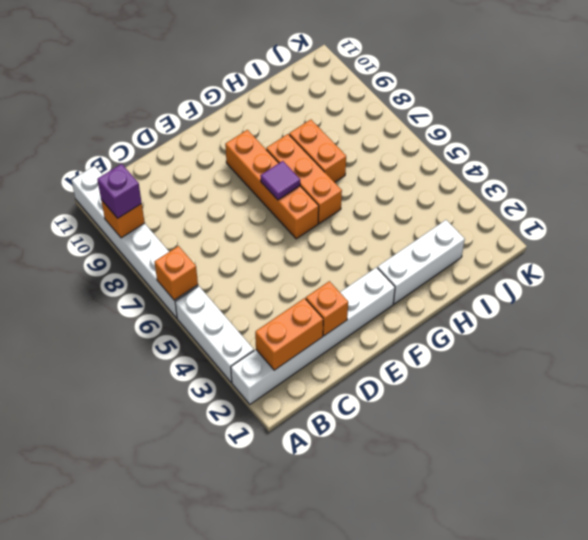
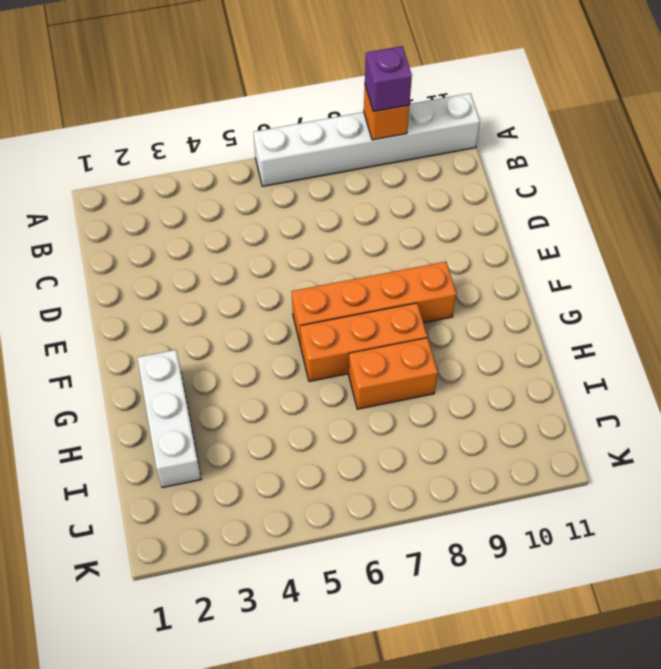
none -> white brick A2:F2 level 1
none -> white brick A3:A5 level 1
none -> orange brick A6 level 2

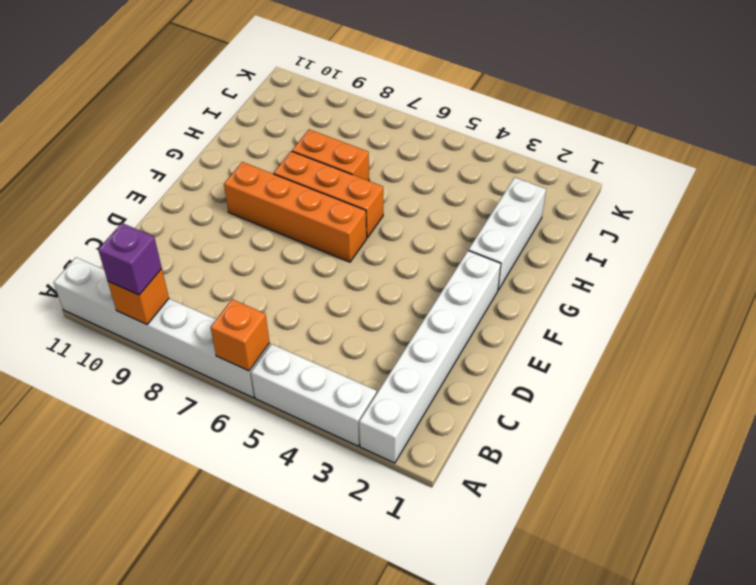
none -> orange brick B2:C2 level 2
none -> orange brick D2 level 2
none -> purple tile F7 level 2

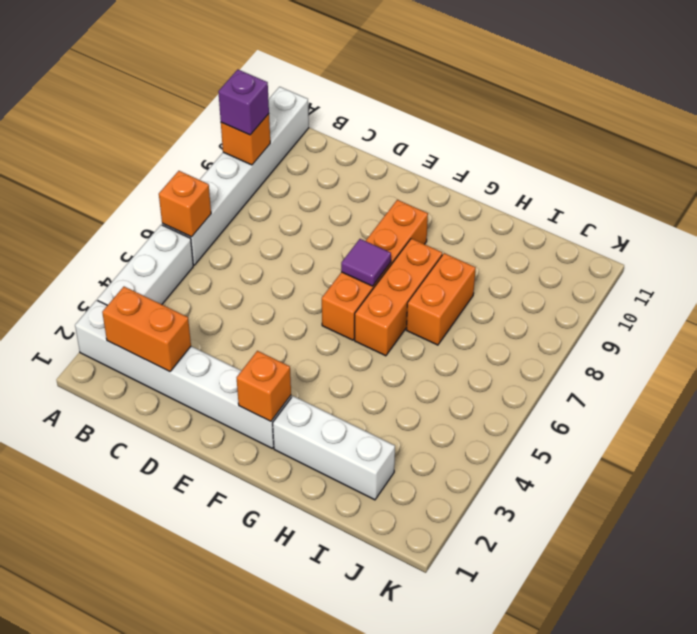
orange brick F2 level 2 -> orange brick D2 level 2

